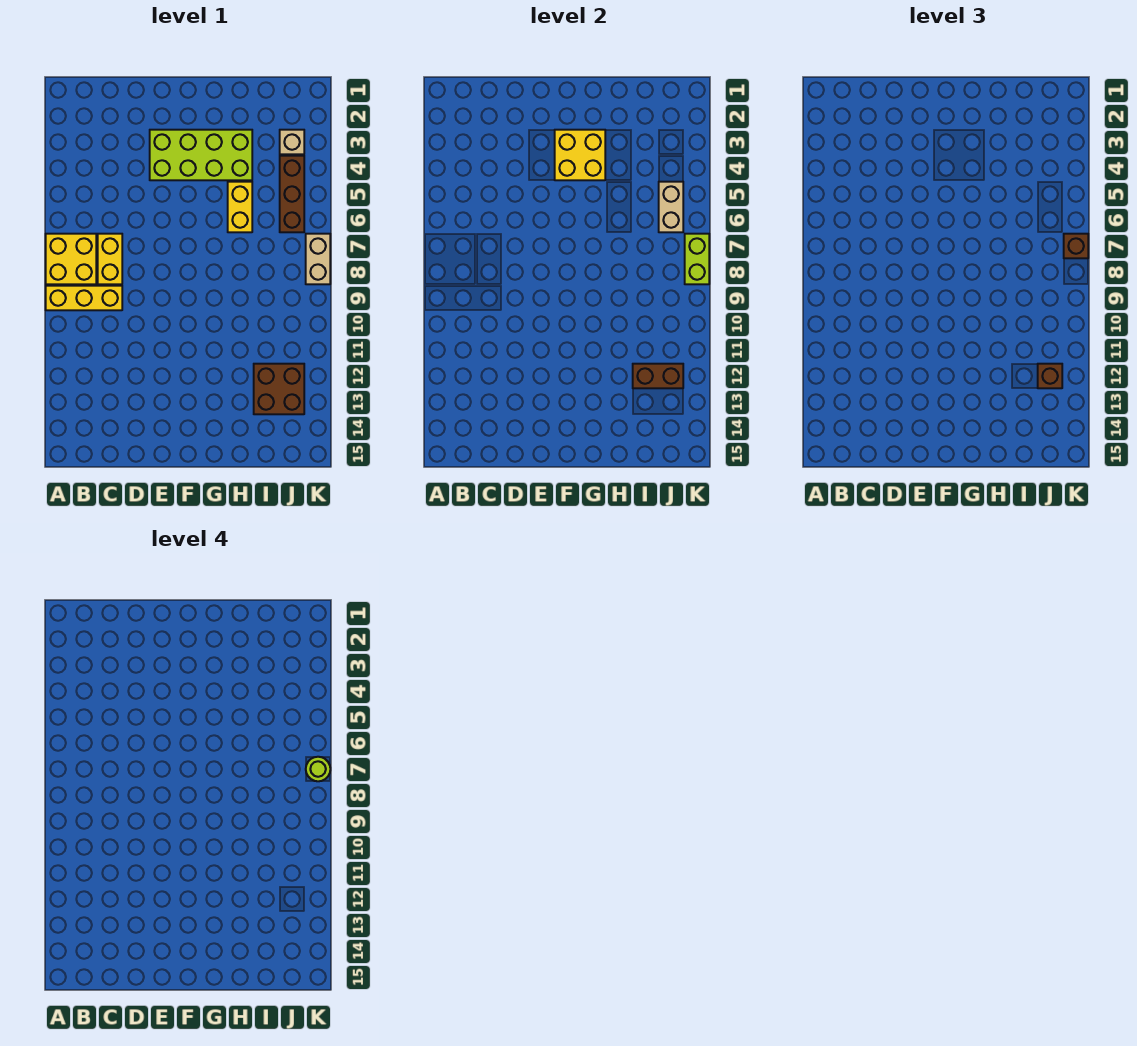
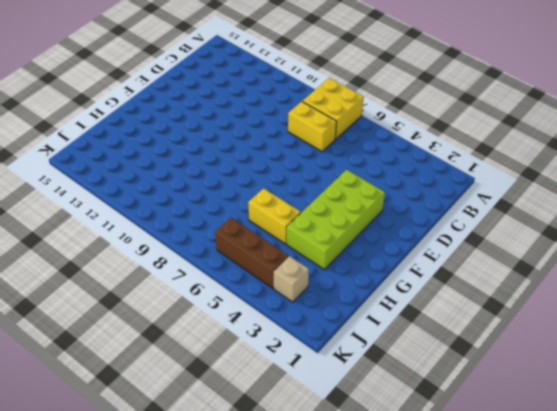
none -> yellow brick A9:C9 level 1
none -> brown brick I12:J13 level 1
none -> tan brick K7:K8 level 1

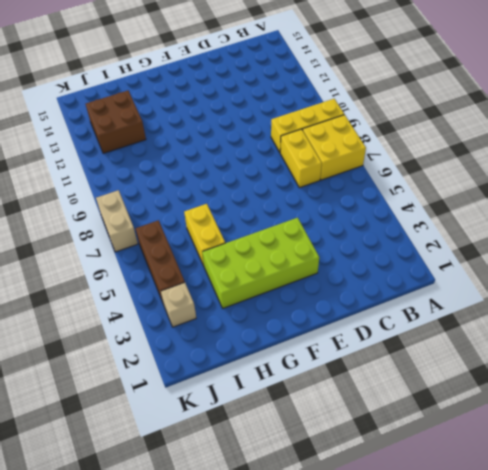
none -> yellow brick F3:G4 level 2
none -> brown brick I12:J12 level 2
none -> tan brick J5:J6 level 2

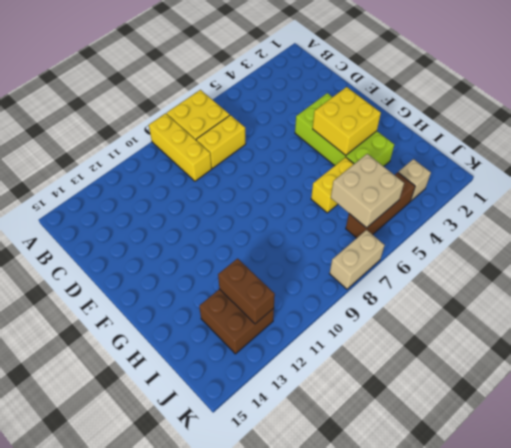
tan brick I5:J6 level 2 -> tan brick J5:J6 level 2
none -> lime brick K7:K8 level 2
none -> brown brick J12 level 3
none -> brown brick K7 level 3

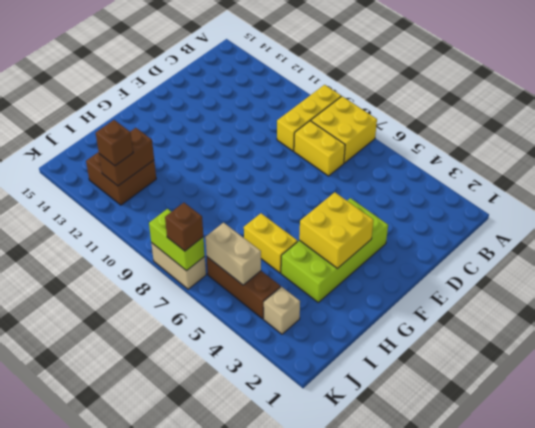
none -> lime round brick K7 level 4

